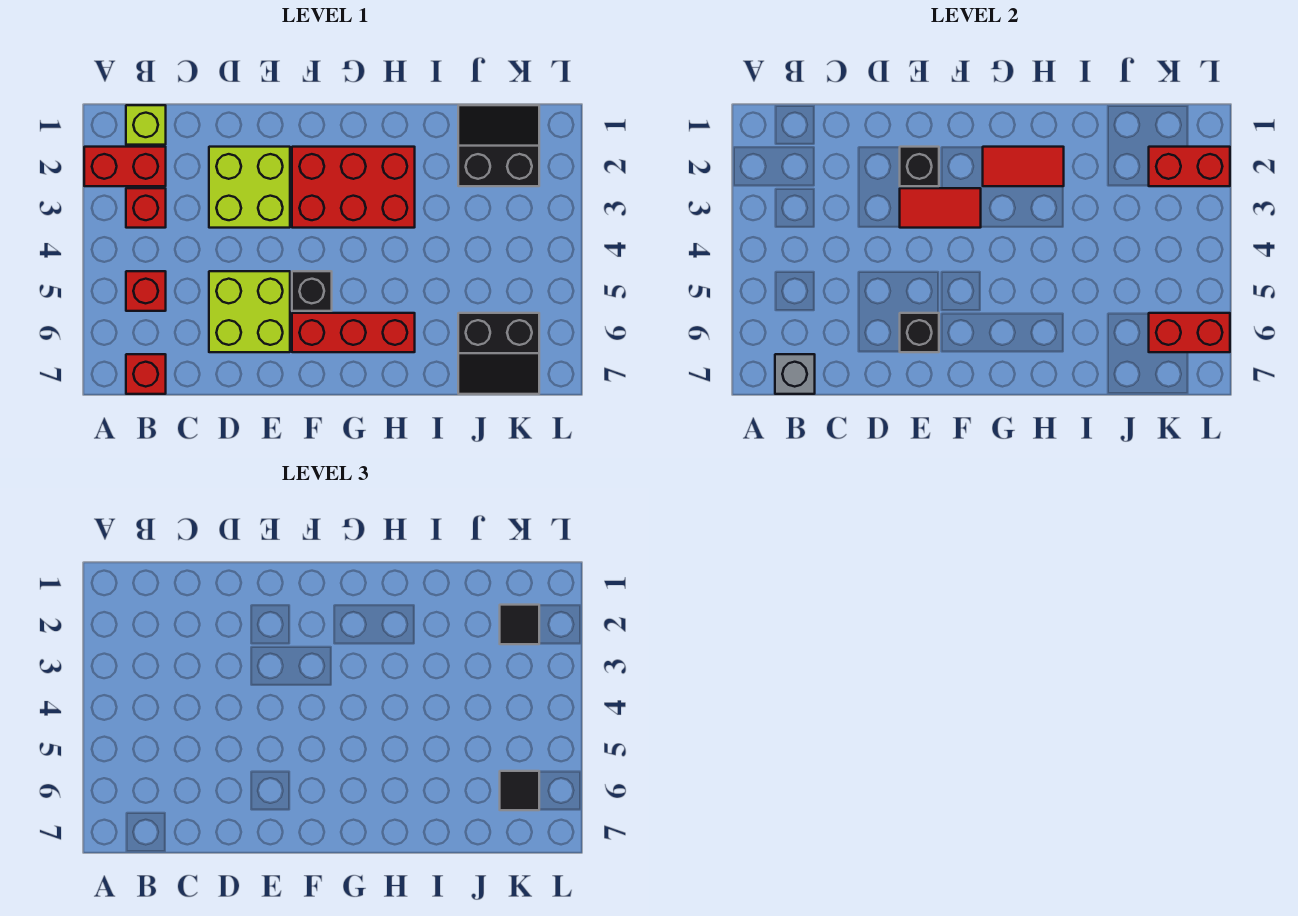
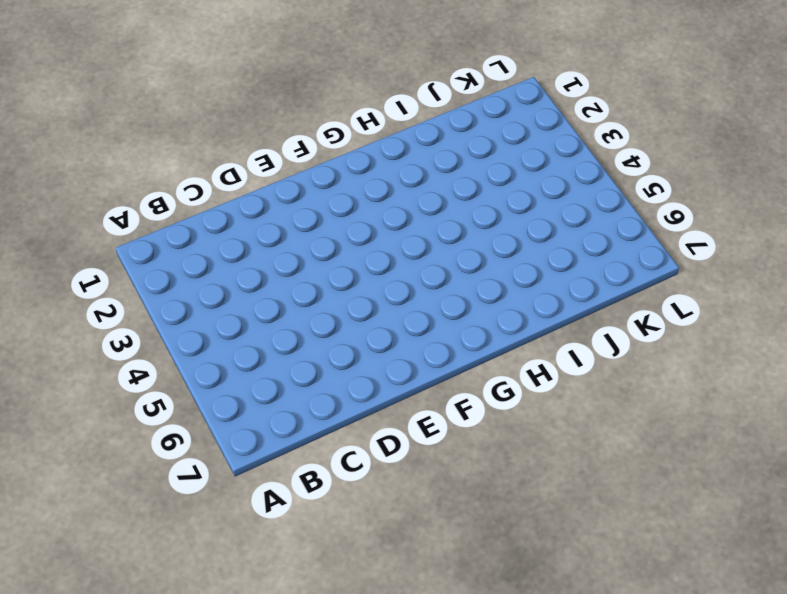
none -> red brick A2:B2 level 1
none -> lime brick B1 level 1
none -> red brick B3 level 1

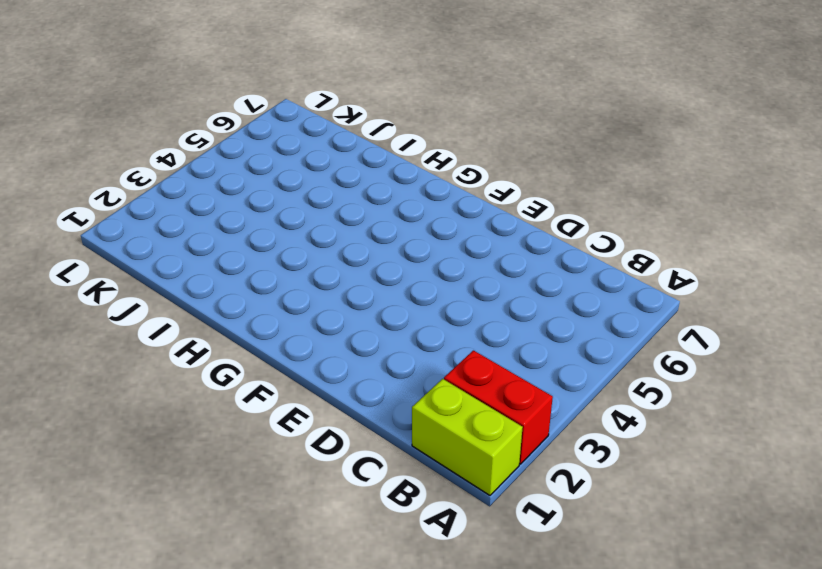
lime brick A1:B1 level 1 -> lime brick B1 level 1
none -> red brick B3 level 1
none -> red brick B5 level 1
none -> red brick B7 level 1

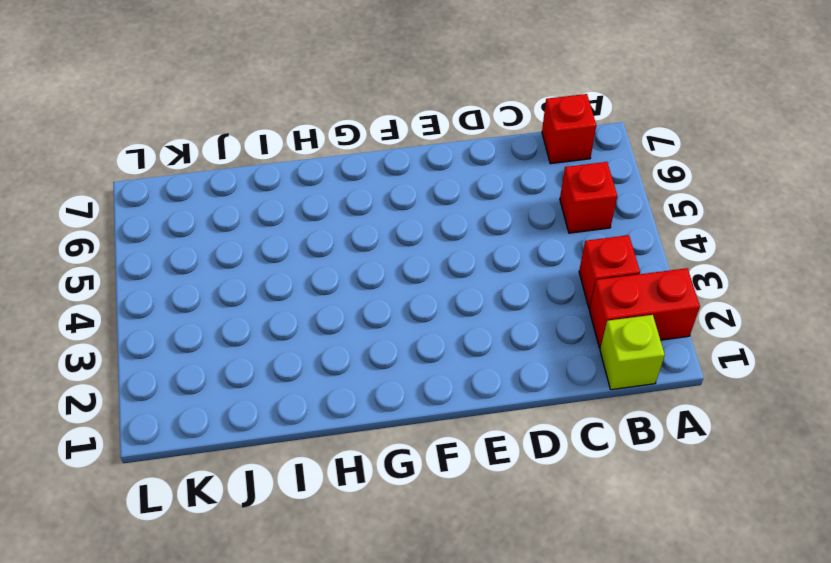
none -> lime brick D2:E3 level 1
none -> lime brick D5:E6 level 1
none -> red brick F2:H3 level 1

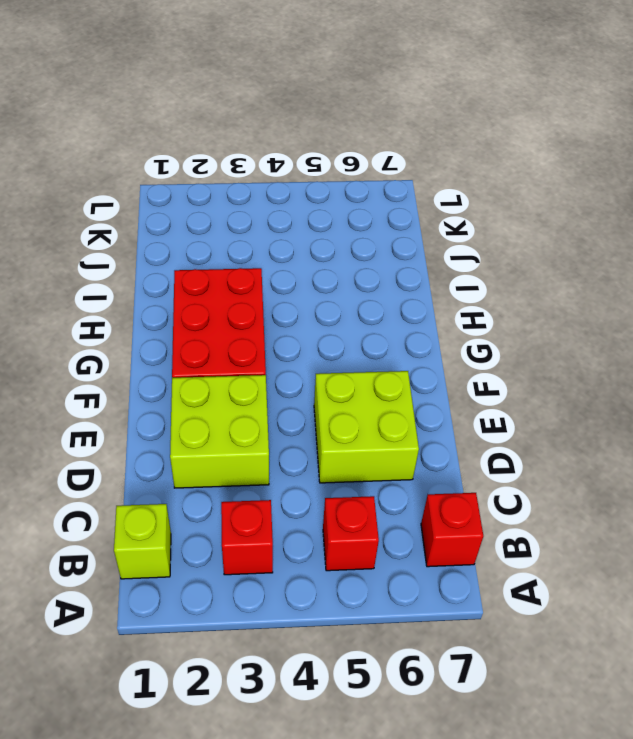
none -> red brick A2:B2 level 1
none -> black brick F5 level 1
none -> red brick F6:H6 level 1

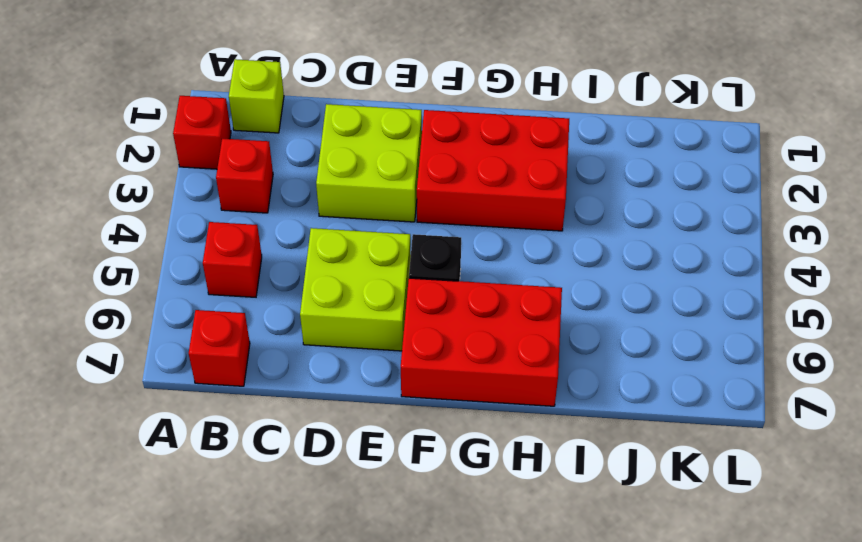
red brick A2 level 1 -> red brick A2:B2 level 1
red brick F6:H7 level 1 -> red brick F6:H6 level 1
none -> black slope J1:K2 level 1 top 2
none -> black slope J6:K7 level 1 top 6
none -> grey brick B7 level 2

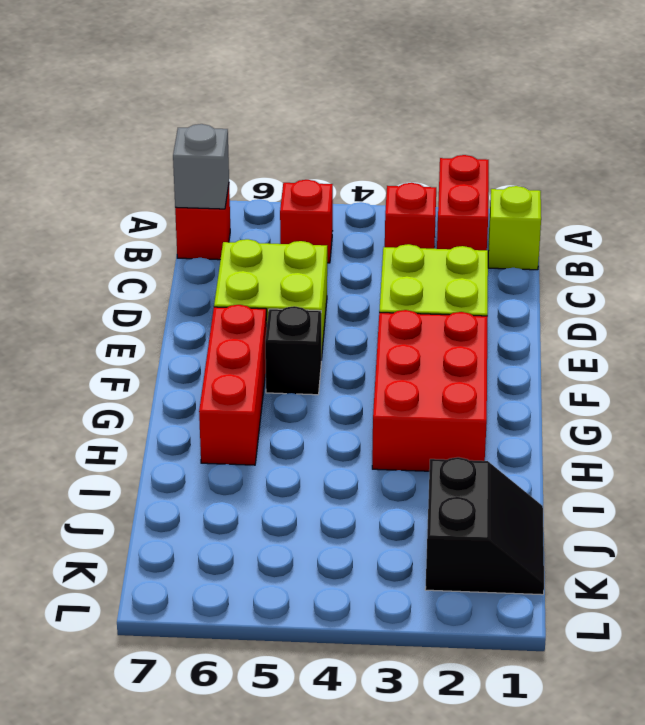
none -> black slope J6:K7 level 1 top 6
none -> black brick E2 level 2
none -> red tile E3:F3 level 2

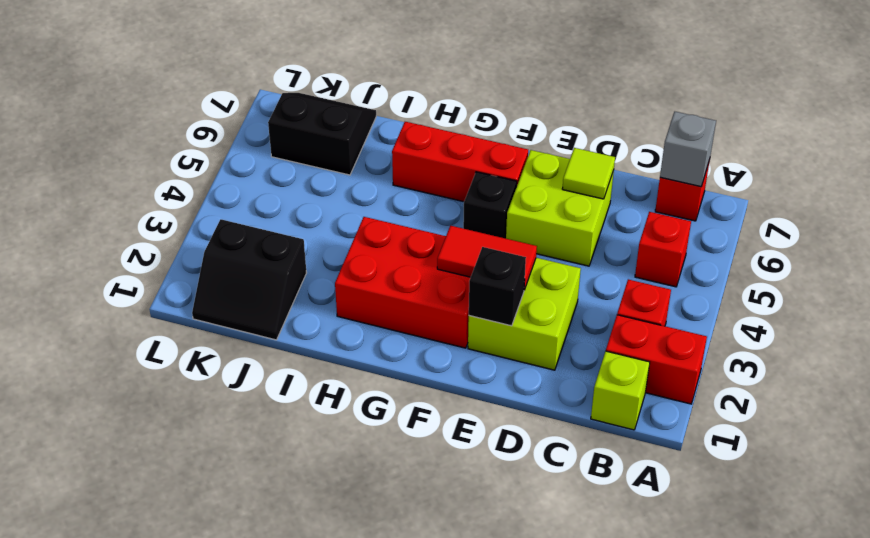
lime tile D6 level 2 -> none
none -> black brick E6 level 2
none -> red tile G2:H2 level 2
none -> red brick K2:L2 level 2

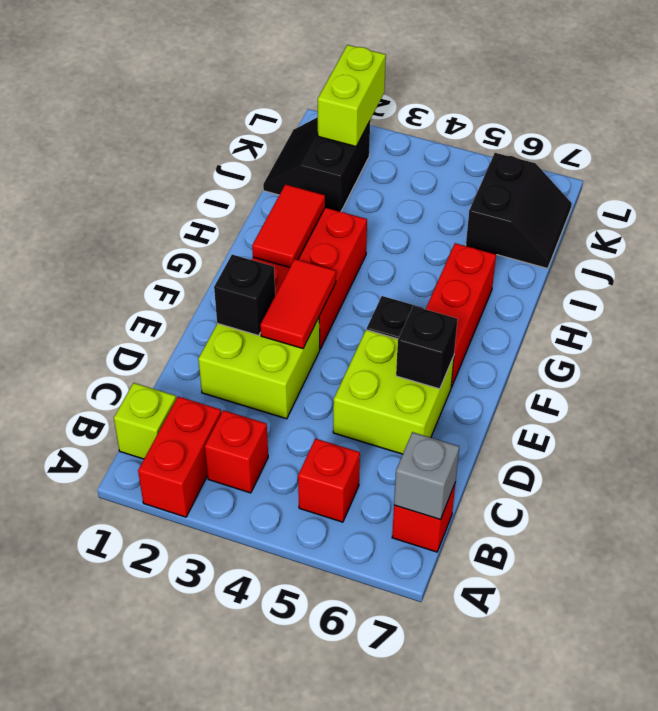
lime brick K2:L2 level 2 -> red brick K2:L2 level 2
none -> red brick K6:L6 level 2
none -> black tile K2 level 3
none -> black tile K6 level 3

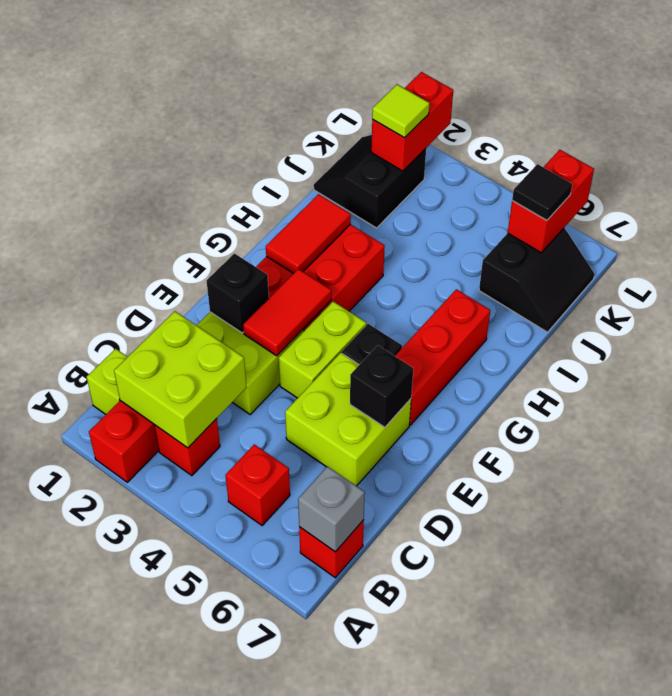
lime brick B2:C3 level 2 -> none
lime brick E4:F4 level 1 -> none
lime tile K2 level 3 -> black tile K2 level 3

